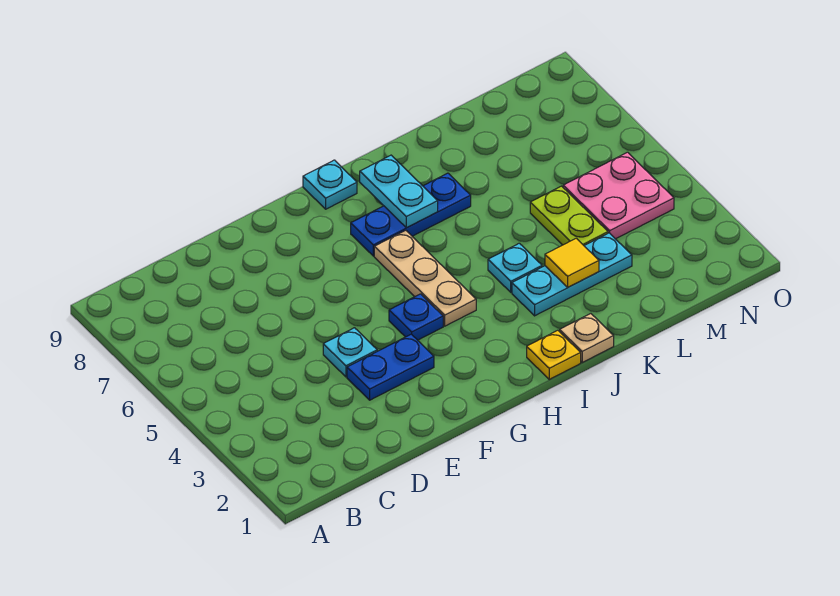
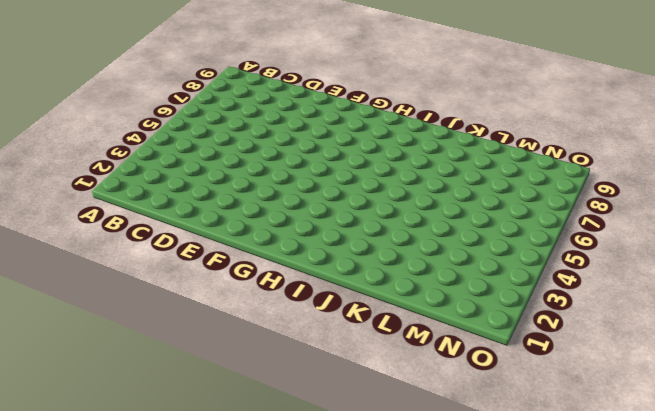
none -> blue plate E3:F3 level 1
none -> cyan plate E4 level 1
none -> blue plate G4 level 1

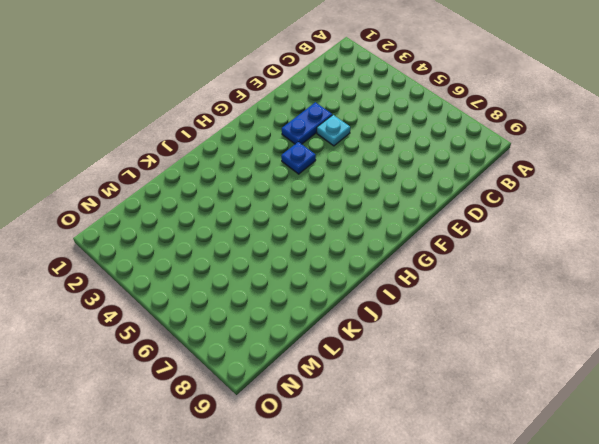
none -> tan plate H4:H6 level 1
none -> blue plate H7:J7 level 1
none -> cyan plate H9 level 1

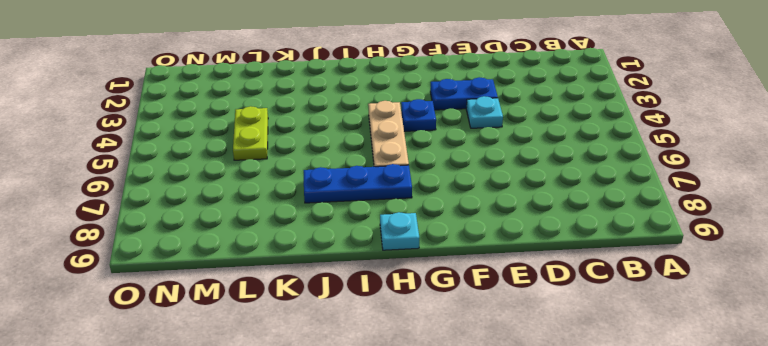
none -> yellow plate I1 level 1
none -> tan plate J1 level 1
none -> cyan plate J3:L3 level 1

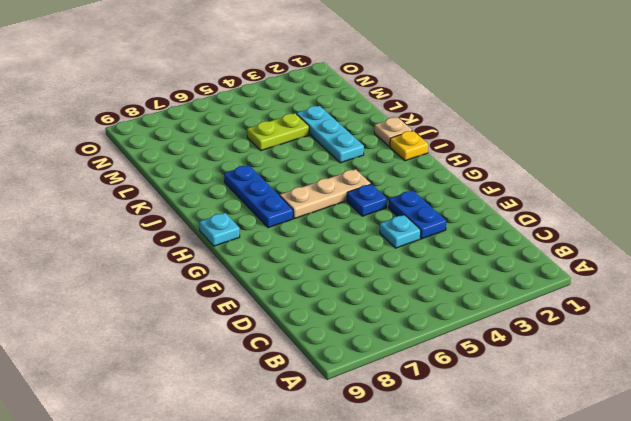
none -> cyan plate J4 level 1
none -> pink plate M4:N5 level 1
none -> cyan plate I7:I8 level 2

